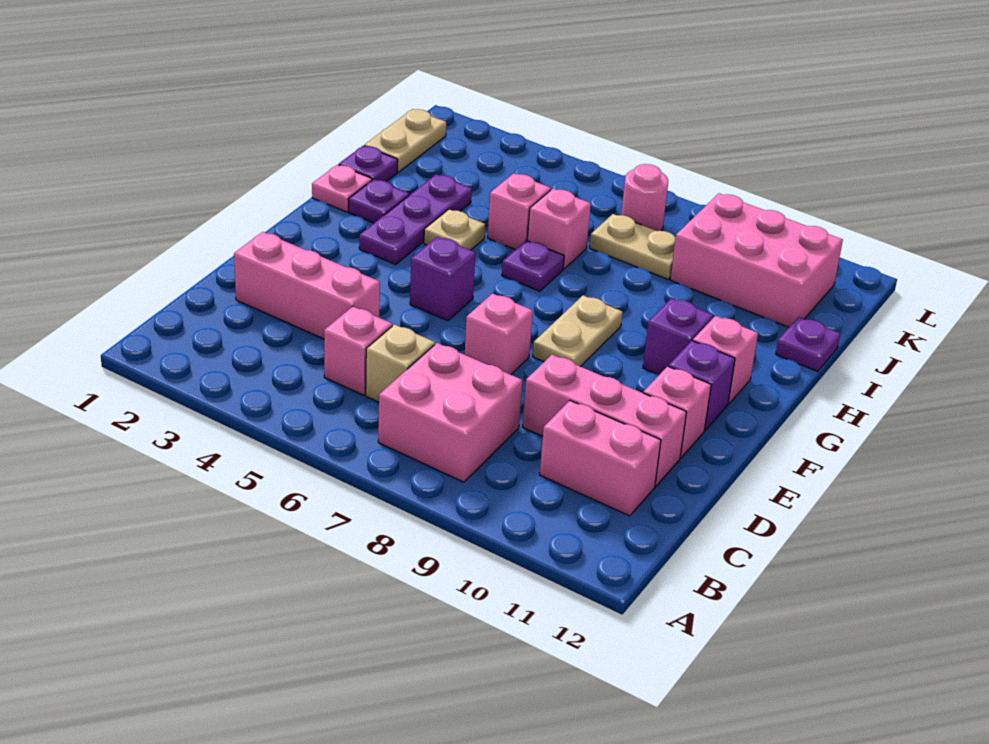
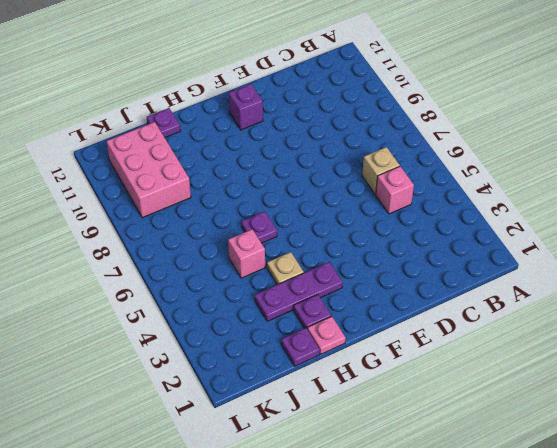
none -> pink brick B7:C8 level 1
none -> pink brick C10:C11 level 1
none -> pink brick D2:D4 level 1

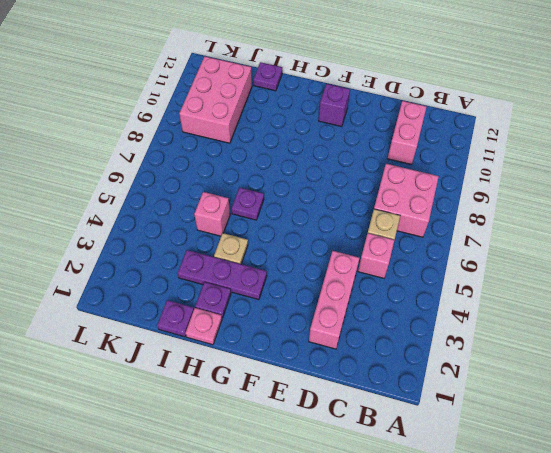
none -> pink brick D9:D11 level 1
none -> pink brick E7 level 1
none -> pink brick E11 level 1

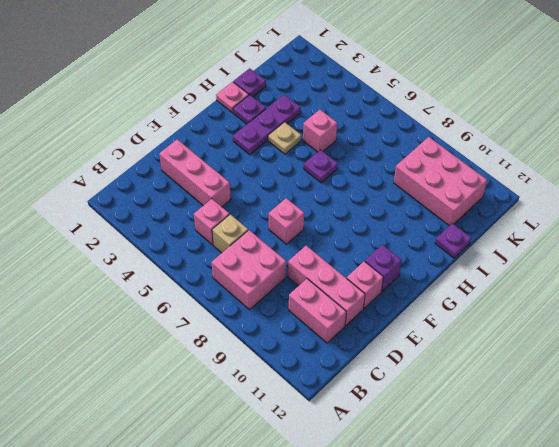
none -> purple brick F5 level 1
none -> tan plate F8:G8 level 1
none -> purple brick G10 level 1

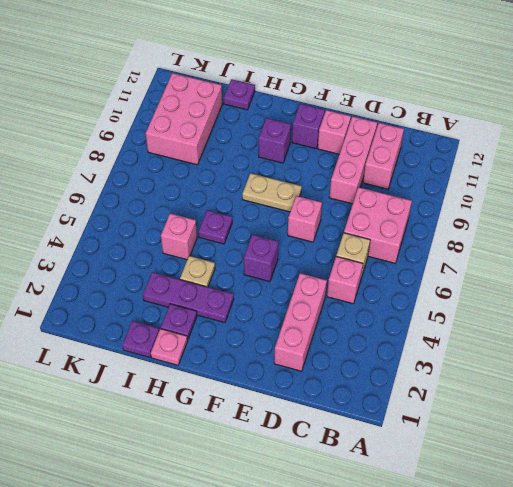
none -> pink brick G11 level 1
none -> pink brick I6 level 1
none -> tan plate J1:K1 level 1

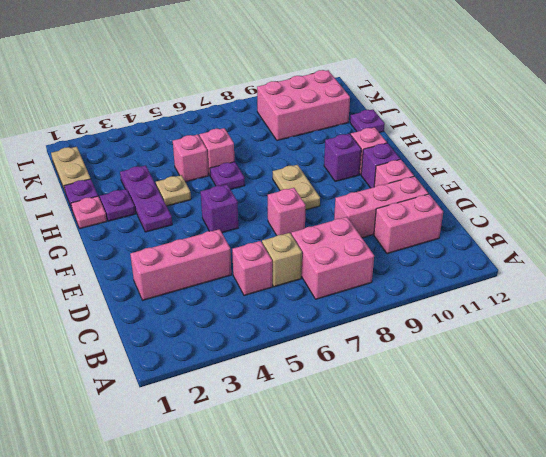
none -> tan plate J7:J8 level 1
none -> pink round brick K7 level 1

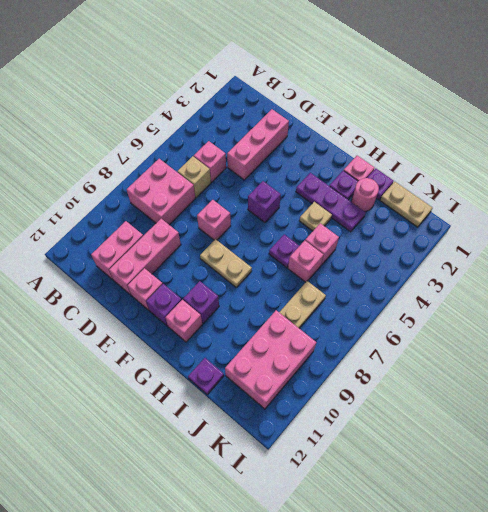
pink round brick I2 level 1 -> pink round brick K7 level 1

